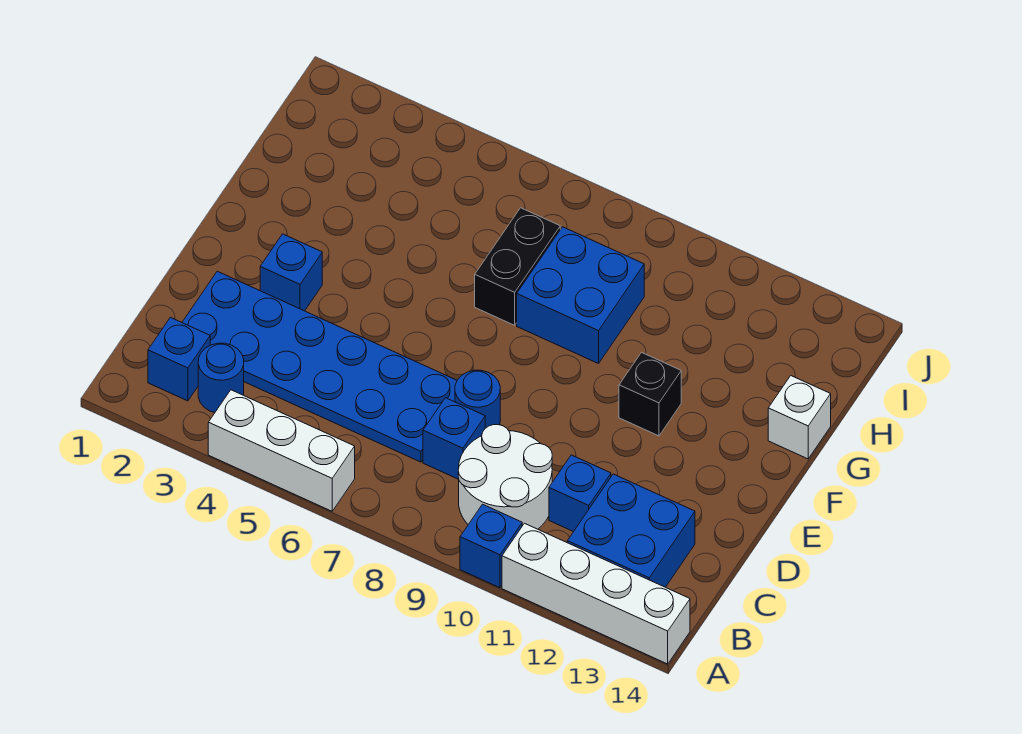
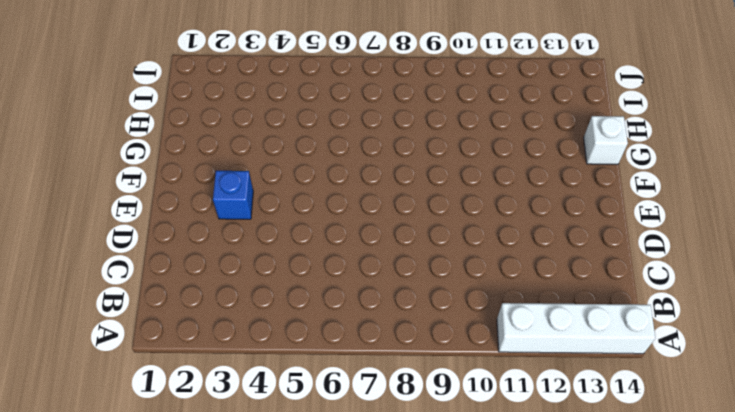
none -> white brick A4:A6 level 1
none -> blue brick A10 level 1
none -> blue brick B2 level 1

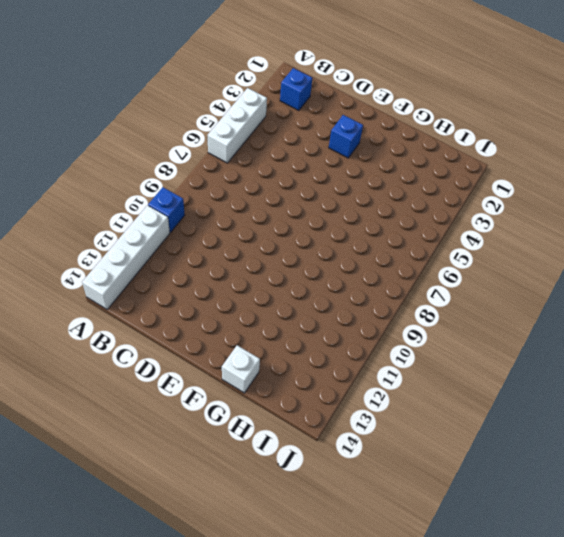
none -> blue round brick B3 level 1
none -> white round brick B9:C10 level 1
none -> blue brick B12:C13 level 1

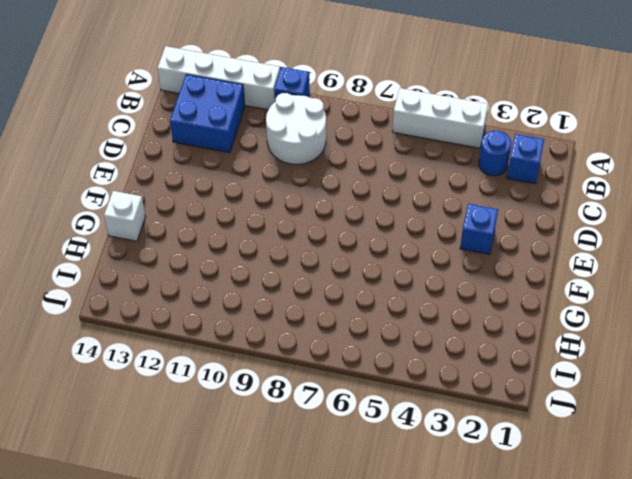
none -> blue plate C2:D7 level 1
none -> blue brick C8 level 1
none -> blue brick C11 level 1

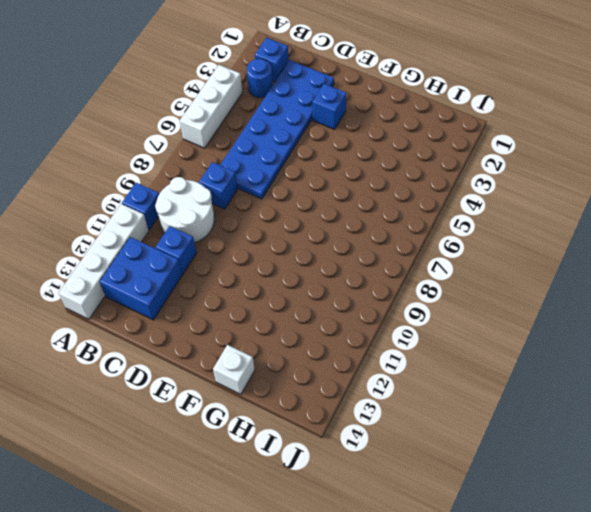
none -> blue round brick D8 level 1
none -> black brick F11 level 1
none -> black brick G7:H7 level 1

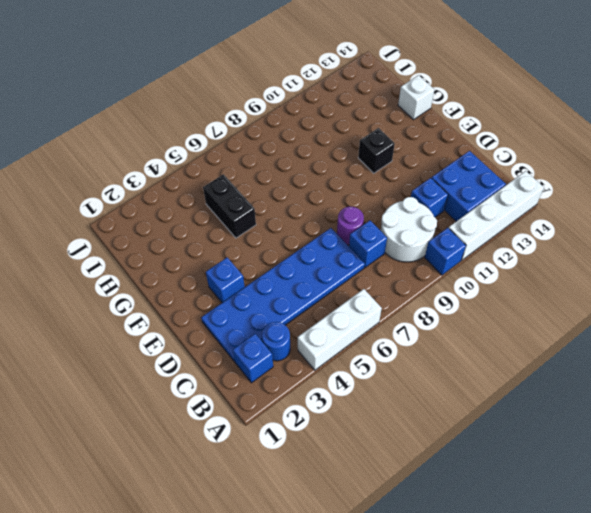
purple round brick D8 level 1 -> blue round brick D8 level 1
black brick G5:H5 level 1 -> black brick G7:H7 level 1
none -> blue brick G8:H9 level 1

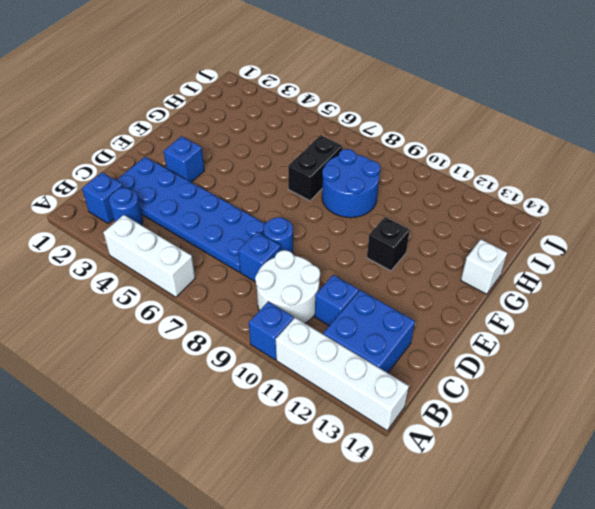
blue round brick G8:H9 level 1 -> blue brick G8:H9 level 1

